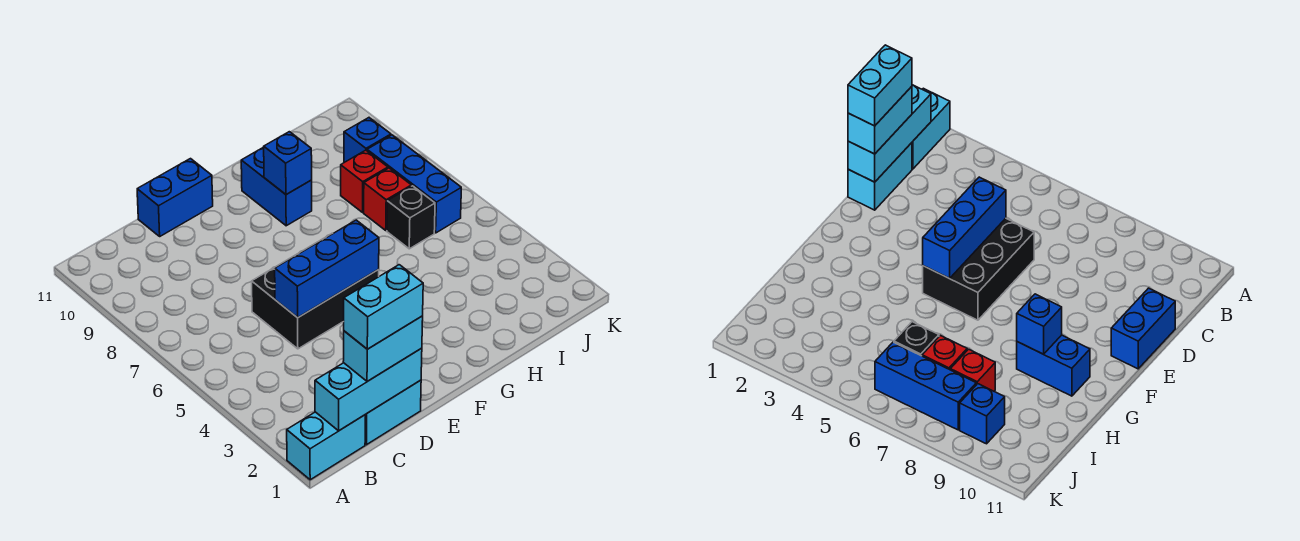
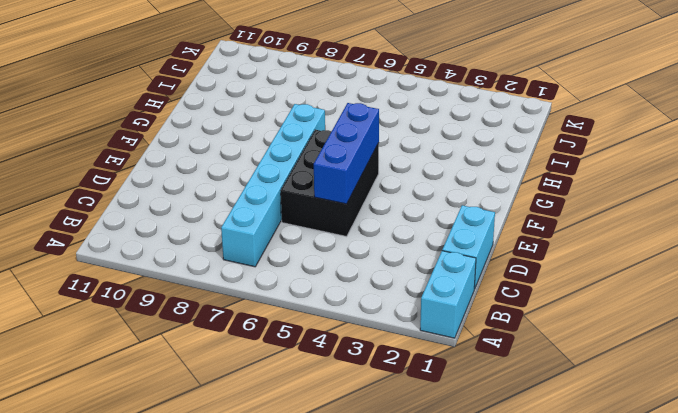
cyan brick B7:G7 level 1 -> none
none -> blue brick D11:E11 level 1
none -> blue brick G9:G10 level 1
none -> black brick I6 level 1

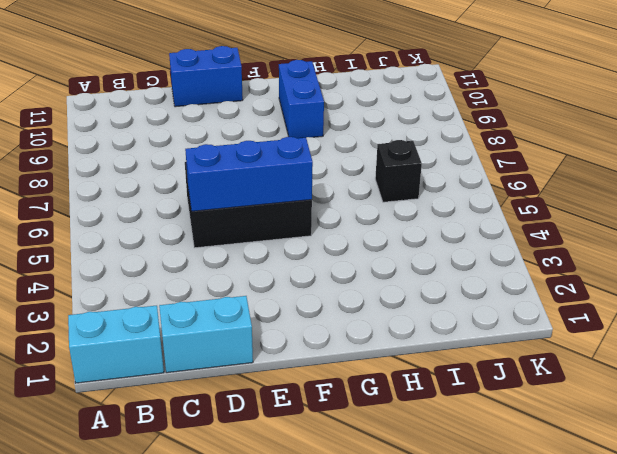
none -> red brick I7 level 1
none -> red brick I8 level 1
none -> blue brick J6:J8 level 1

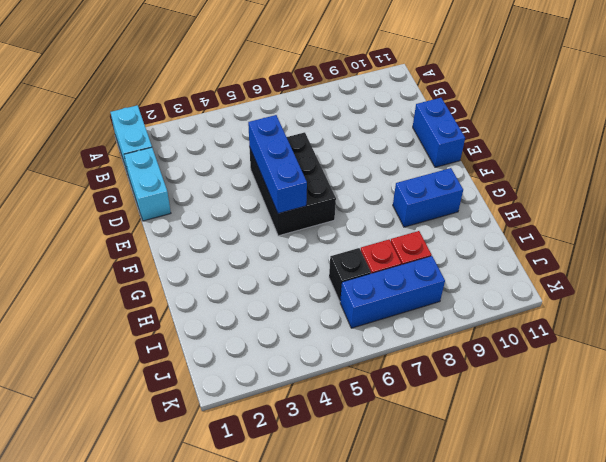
none -> blue brick J9 level 1
none -> cyan brick B1:D1 level 2
none -> blue brick G9 level 2

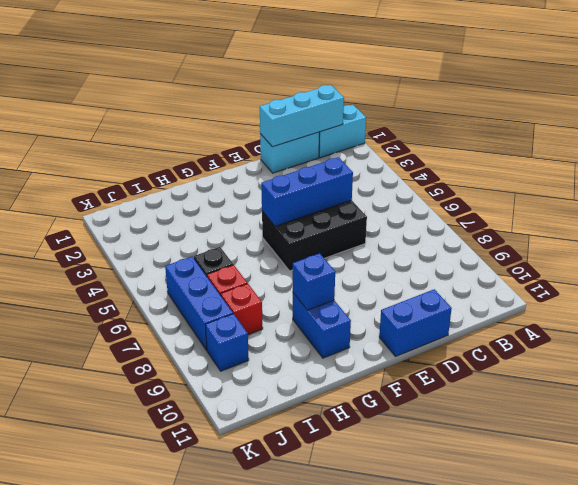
none -> cyan brick C1:D1 level 3
none -> cyan brick C1:D1 level 4

